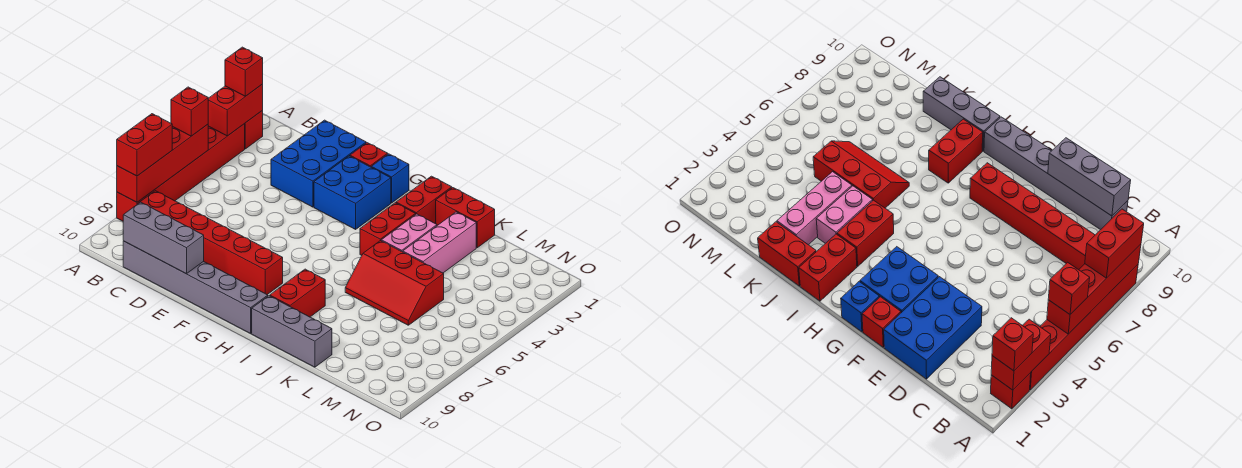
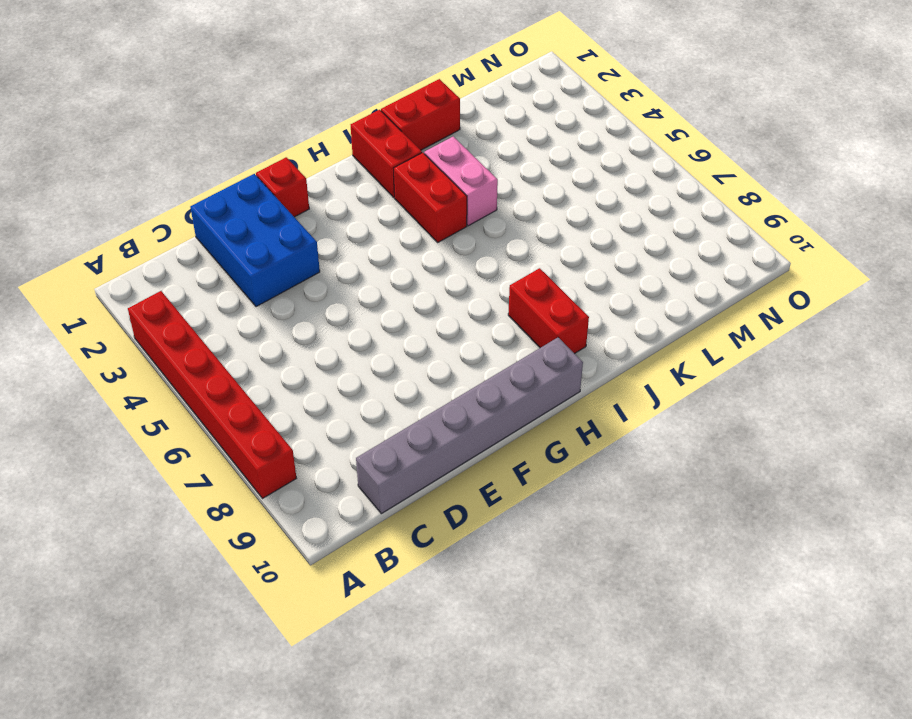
none -> red brick A2 level 1
none -> red brick B8:G8 level 1
none -> blue brick F2:G3 level 1

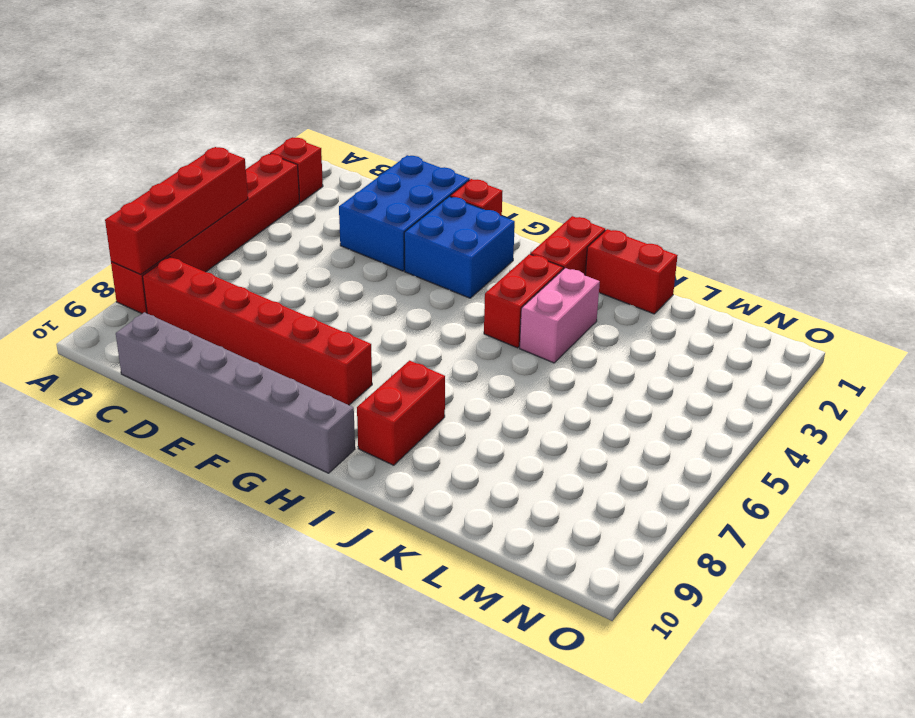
none -> blue brick G1 level 1
none -> grey brick I10:K10 level 1
none -> red slope J5:L6 level 1 top 5

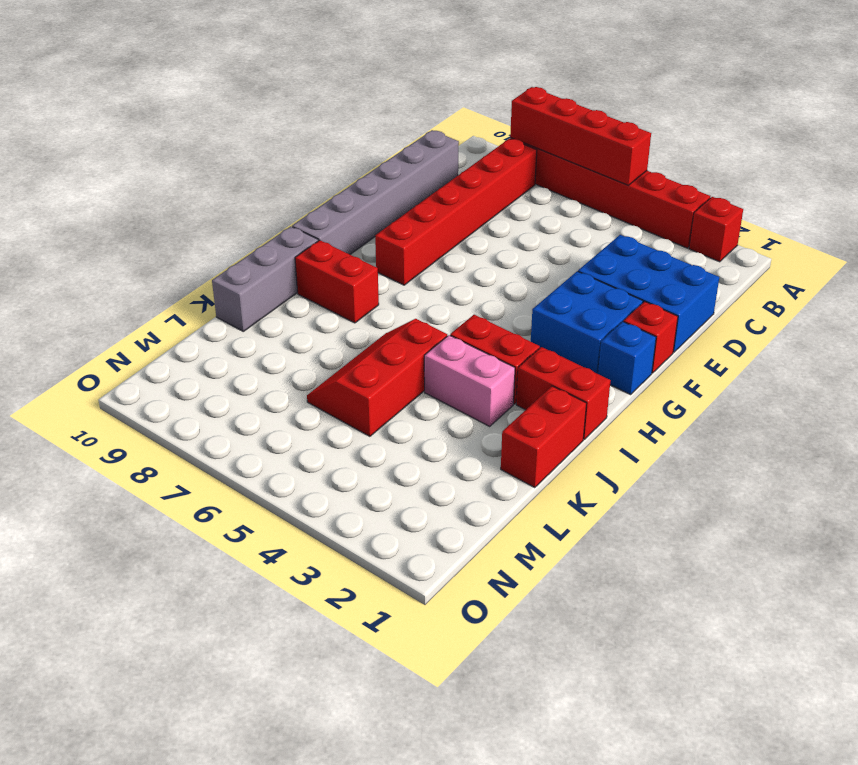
none -> pink brick K2:K4 level 1
none -> red brick A2:A3 level 2
none -> grey brick C10:E10 level 2

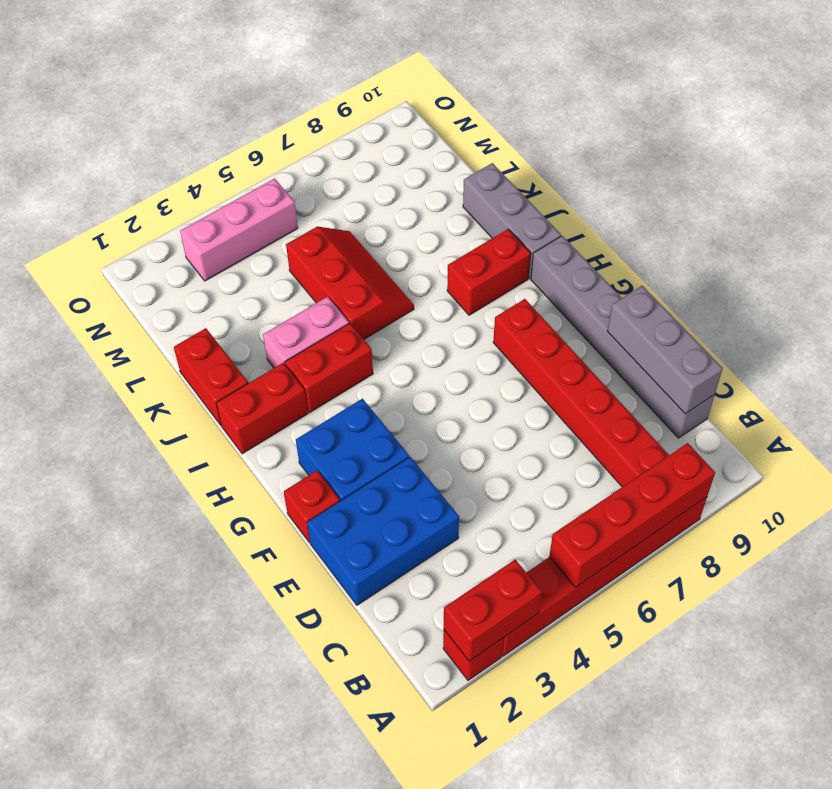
pink brick N3:N5 level 1 -> pink brick K2:K4 level 1
none -> blue brick G1 level 1
none -> red brick A2 level 3
none -> red brick A5 level 3

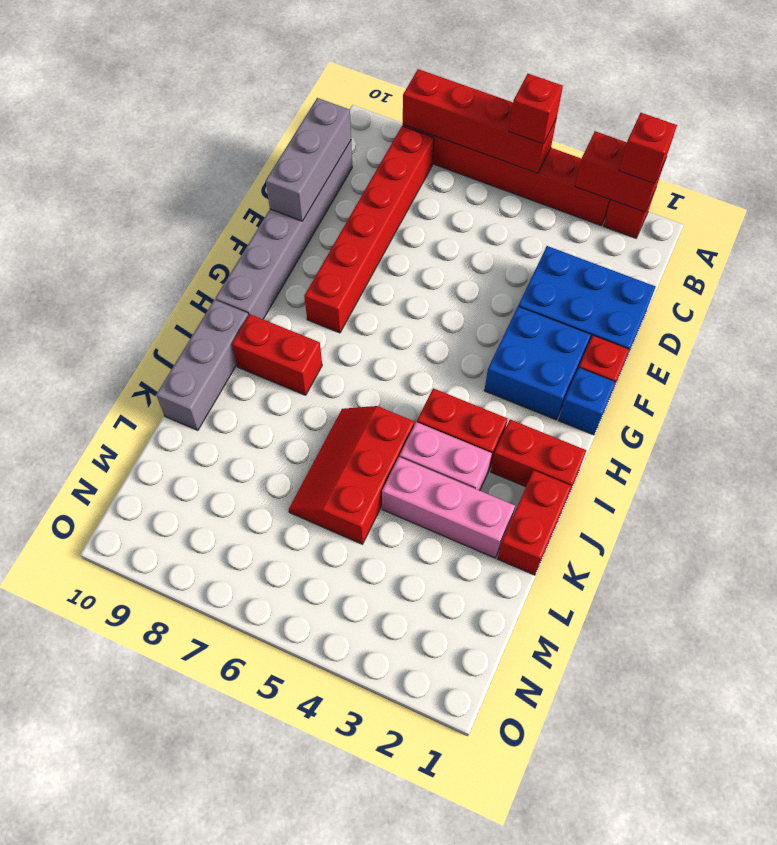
none -> red brick A7:A8 level 3

